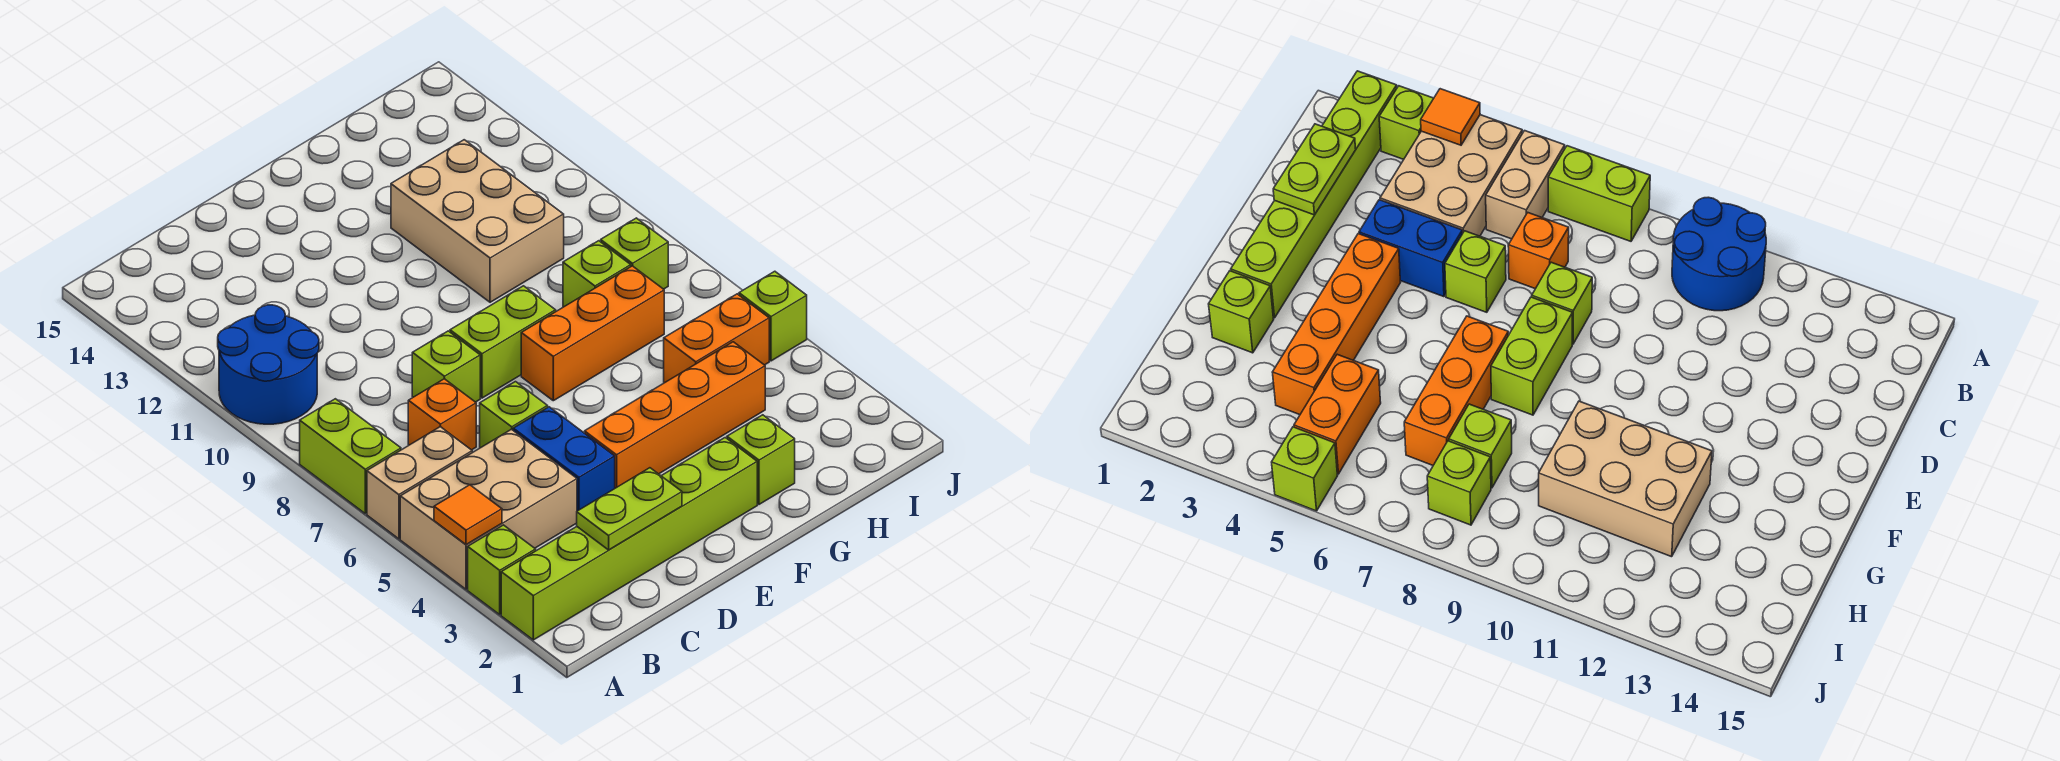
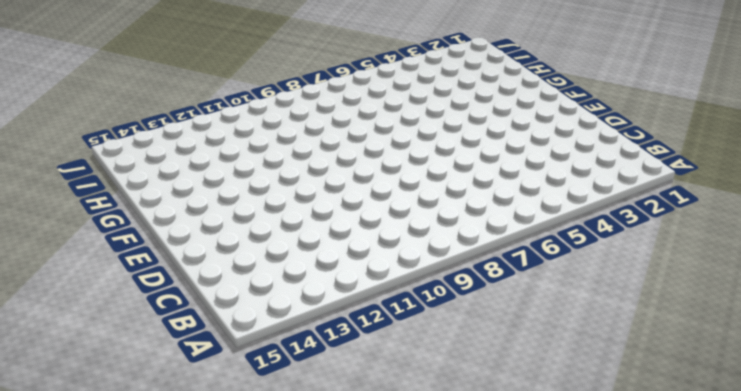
none -> lime brick A2:F2 level 1
none -> lime brick A3 level 1
none -> tan brick A4:C5 level 1

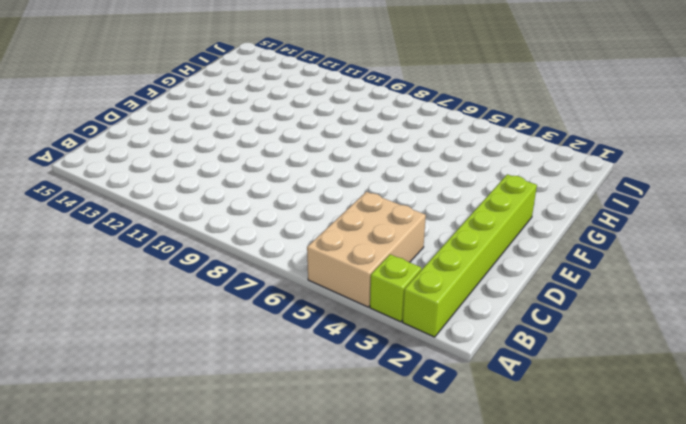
none -> tan brick A6:B6 level 1
none -> lime brick A7:A8 level 1
none -> blue round brick A10:B11 level 1

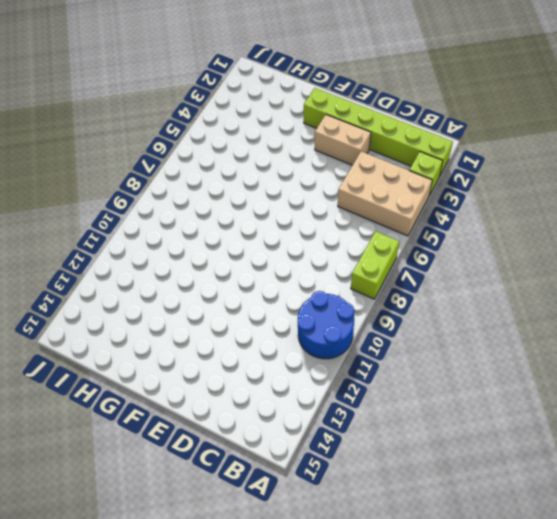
tan brick D3:E3 level 1 -> tan brick A6:B6 level 1
none -> orange brick C7 level 1
none -> blue brick D4:D5 level 1
none -> lime brick D6 level 1

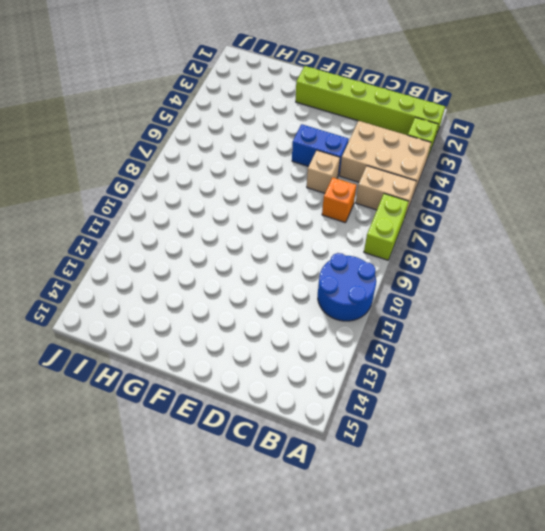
blue brick D5:E5 level 1 -> blue brick D4:D5 level 1
tan brick D6 level 1 -> lime brick D6 level 1
none -> lime brick D8 level 1
none -> orange brick E4:H4 level 1
none -> lime brick E8:F8 level 1

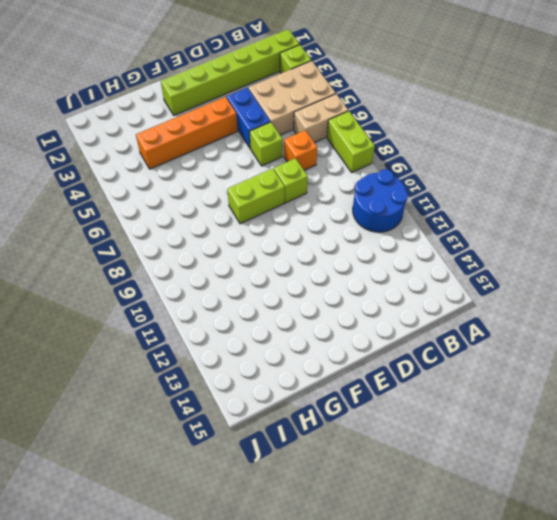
none -> orange brick F7:H7 level 1
none -> lime brick G2 level 1
none -> tan brick G10:H12 level 1

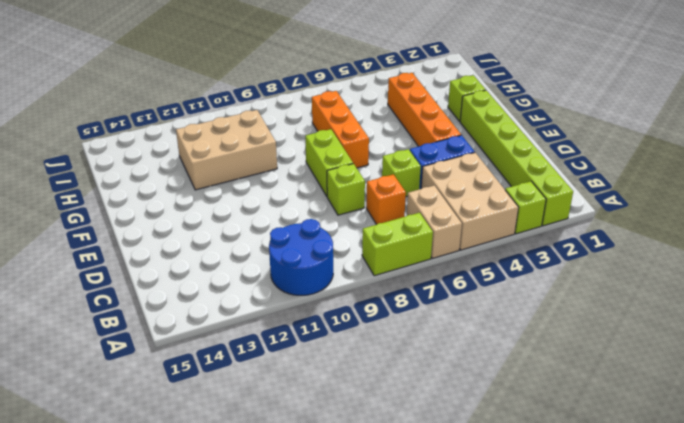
none -> orange brick H5:I5 level 1
none -> lime brick H8 level 1
none -> lime brick I8 level 1

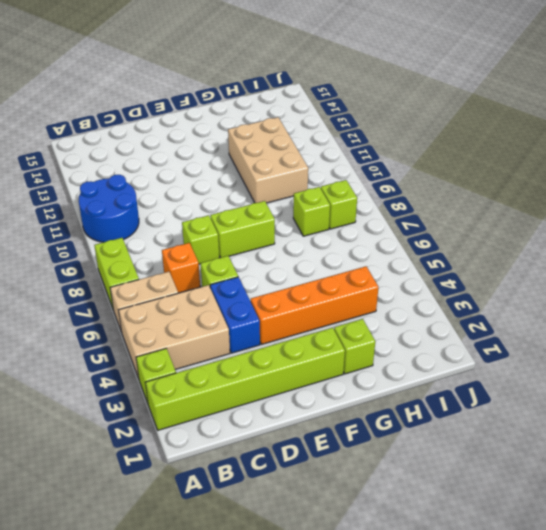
none -> orange brick F7:H7 level 1
none -> orange brick H5:I5 level 1
none -> lime brick J5 level 1

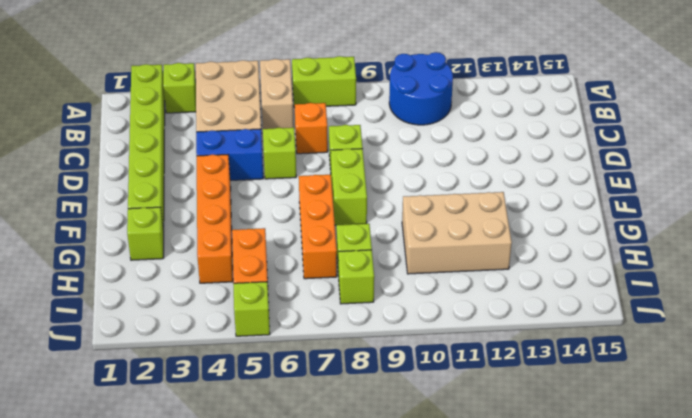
none -> orange tile A4 level 2
none -> lime plate C2:D2 level 2

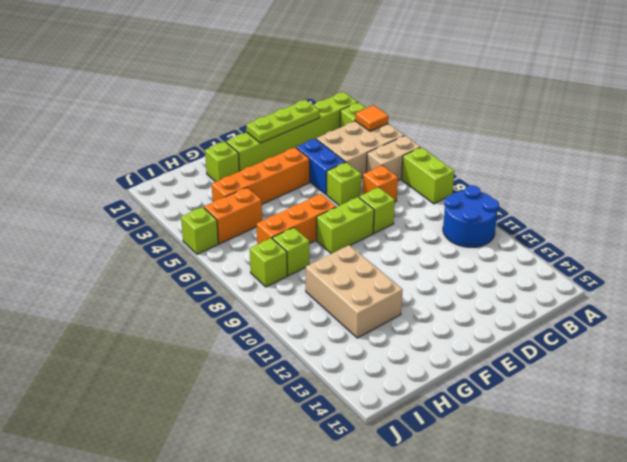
lime plate C2:E2 level 2 -> lime plate C2:D2 level 2

